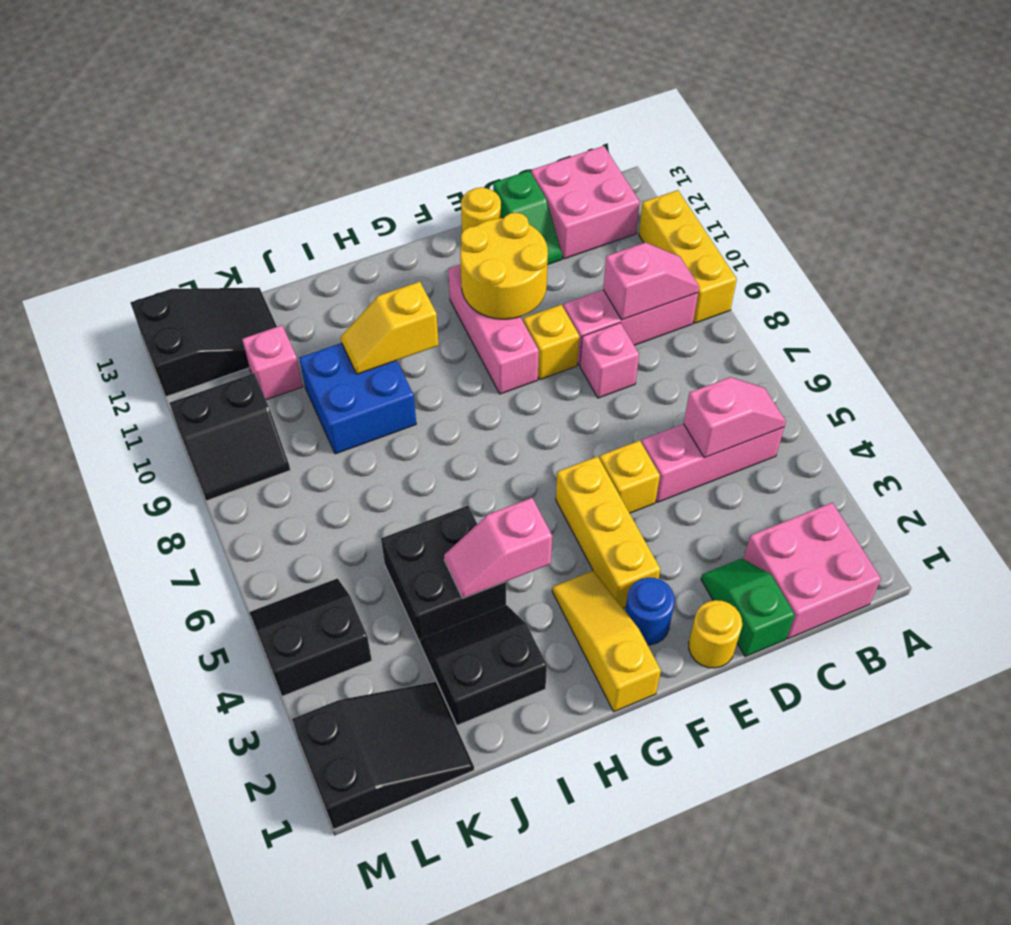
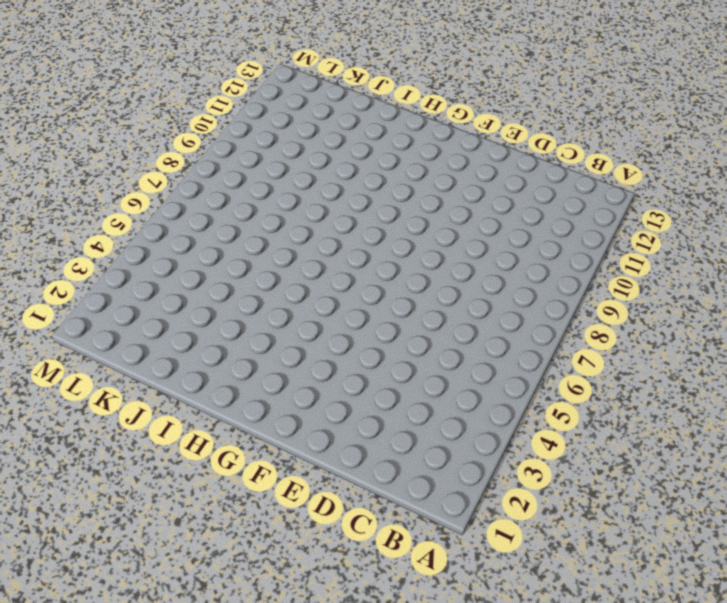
none -> yellow brick A9:A11 level 1
none -> pink brick B1:C2 level 1
none -> pink brick B5:D5 level 1

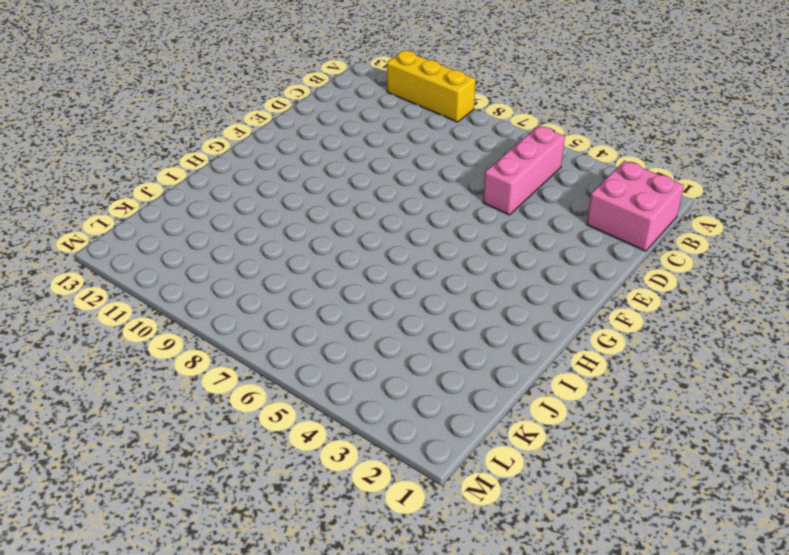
none -> pink brick B9:D9 level 1
none -> pink brick B12:C13 level 1
none -> green slope D1:D2 level 1 top 1

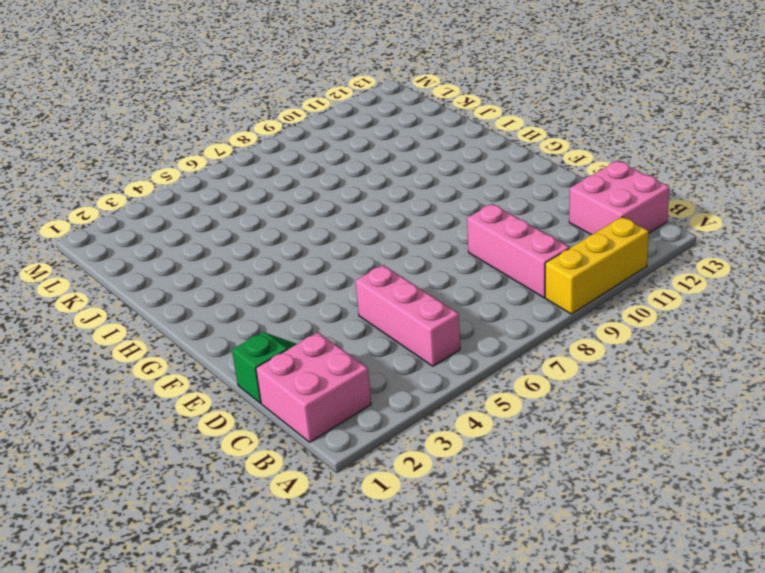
none -> pink brick D8 level 1
none -> green slope D12:D13 level 1 top 13
none -> yellow round brick E1 level 1

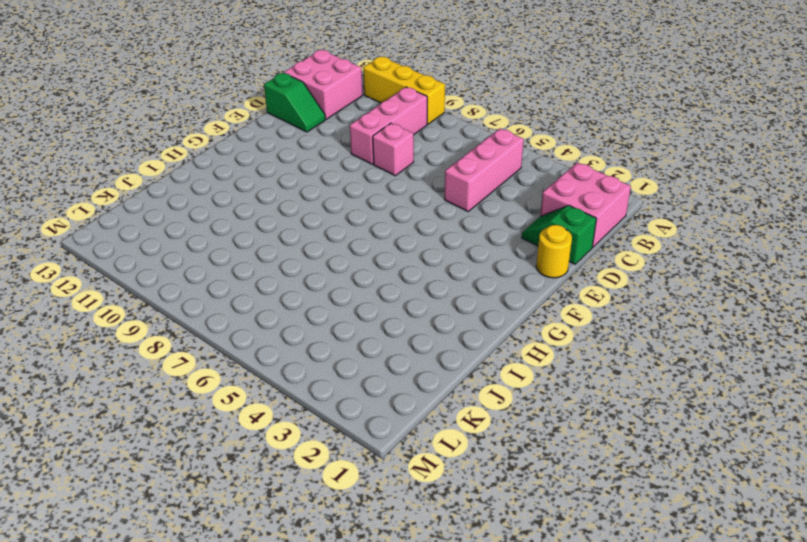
none -> yellow brick E5 level 1
none -> yellow brick E9 level 1
none -> yellow round brick E13 level 1

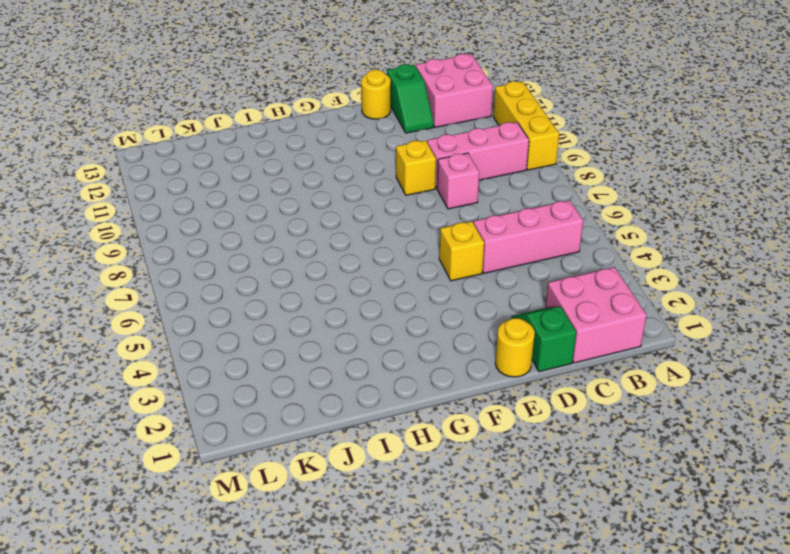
none -> blue round brick F2 level 1
none -> yellow brick F3:F5 level 1
none -> pink brick F9:F11 level 1

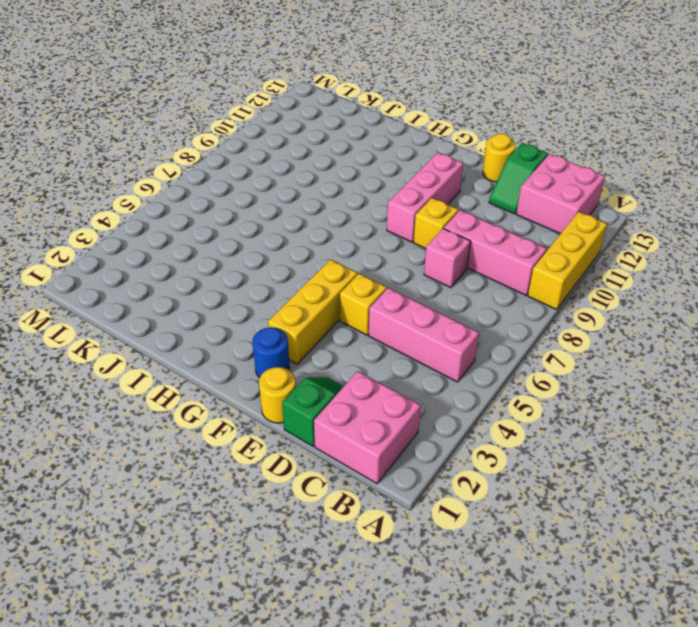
none -> yellow slope G1:G3 level 1 top 1
none -> black slope I2:J3 level 1 top 2
none -> black brick I4:J5 level 1

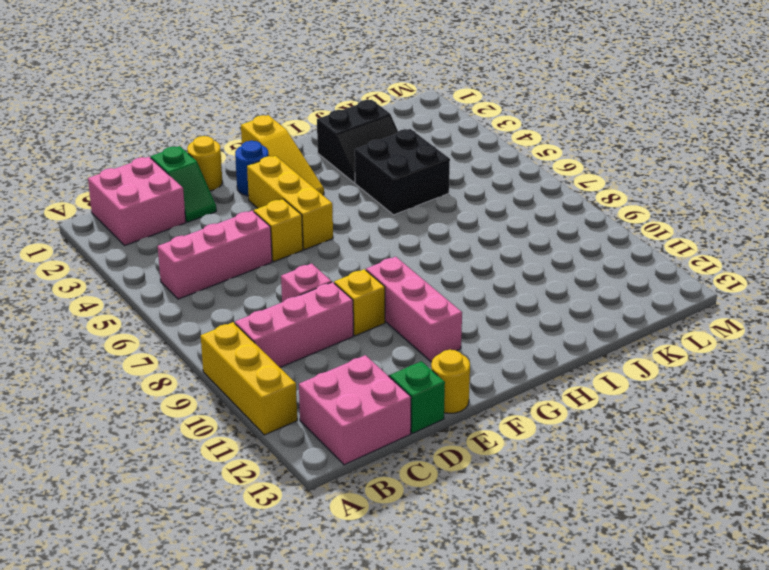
none -> blue brick I9:J10 level 1
none -> black slope K1:M2 level 1 top M
none -> pink brick K11 level 1

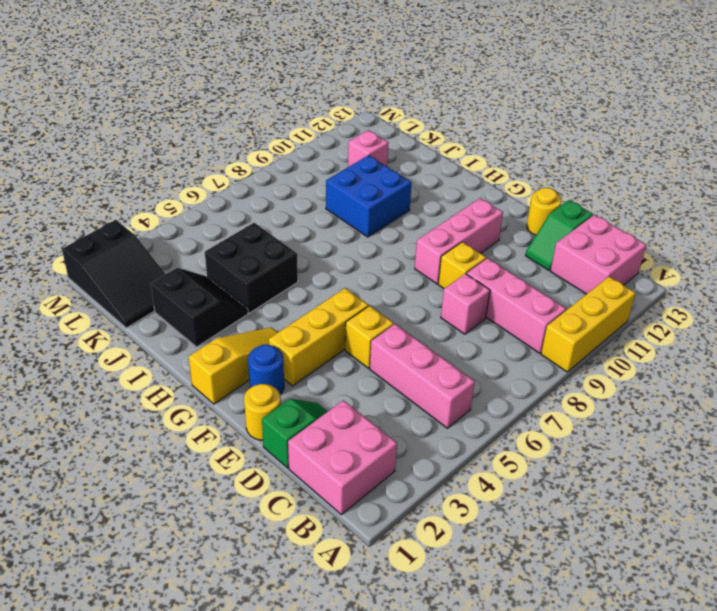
none -> black slope K12:M13 level 1 top M
none -> black slope L4:M5 level 1 top 4
none -> black slope L9:M10 level 1 top 10

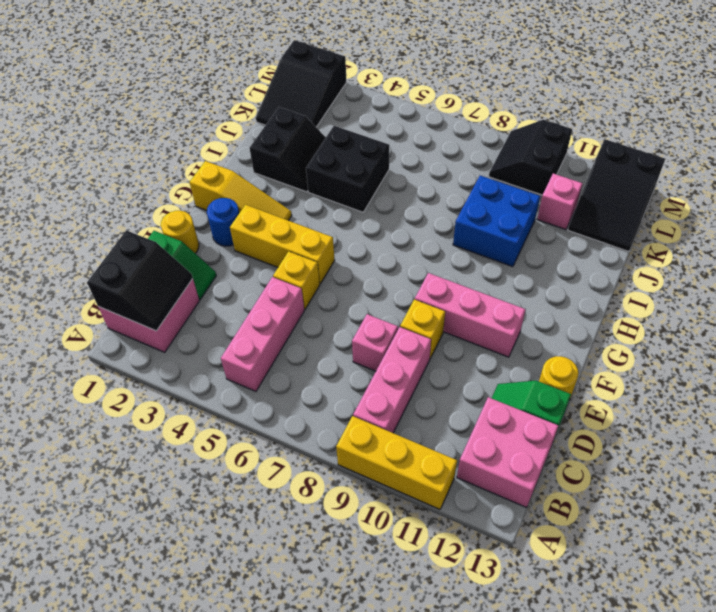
black slope B1:C2 level 2 top 1 -> black slope L4:M5 level 1 top 4
none -> pink slope B5:C5 level 2 top C
none -> pink slope B9:C9 level 2 top C
none -> yellow round brick E10:F11 level 2

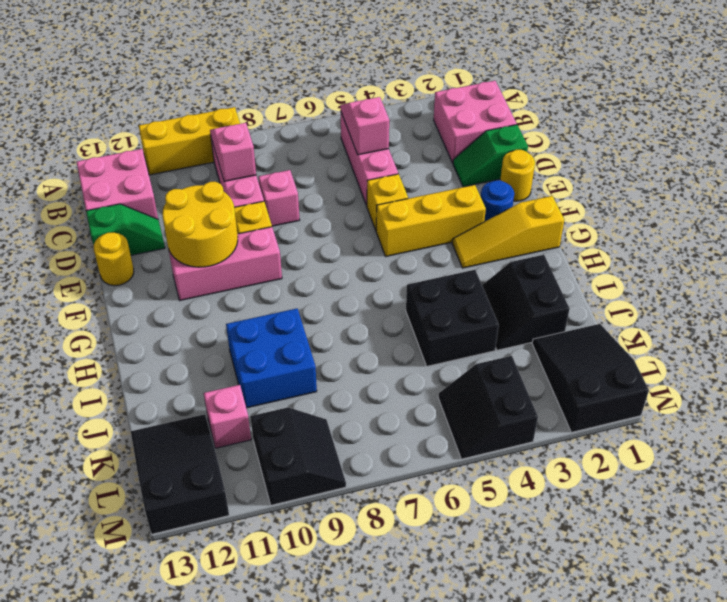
none -> pink slope H4:I4 level 2 top H
none -> yellow slope H10:I10 level 2 top H

